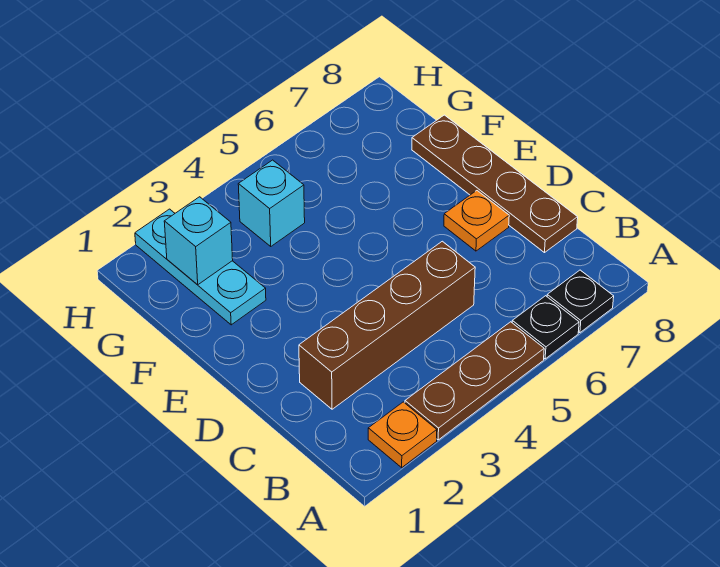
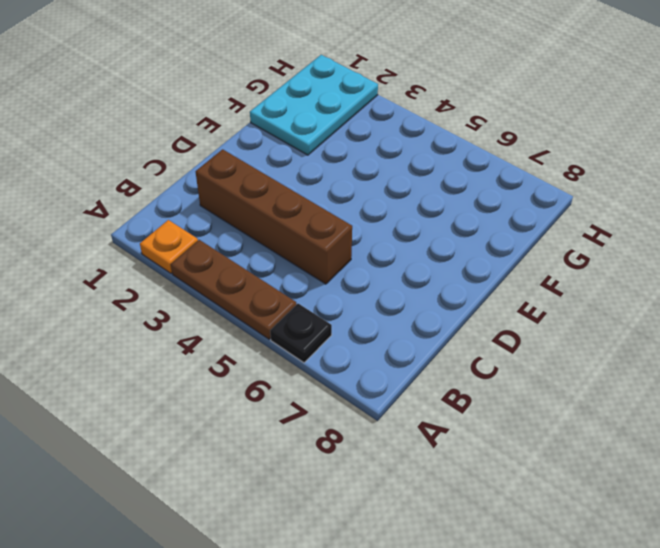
cyan plate F1:H2 level 1 -> cyan plate F2:H2 level 1
none -> black plate A7 level 1
none -> brown plate C8:F8 level 1

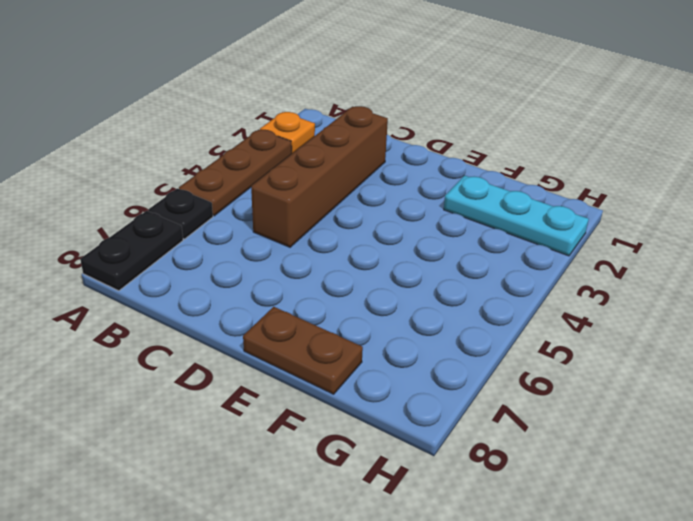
black plate A7:A8 level 1 -> black plate A7 level 1
brown plate E8:F8 level 1 -> brown plate C8:F8 level 1
none -> orange plate D7 level 1
none -> cyan brick G4 level 1

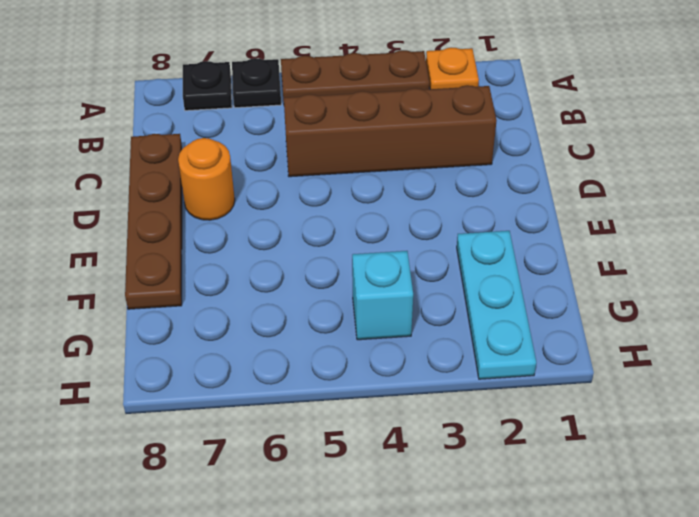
orange round brick D7 level 1 -> orange plate D7 level 1
none -> cyan brick G2 level 2

